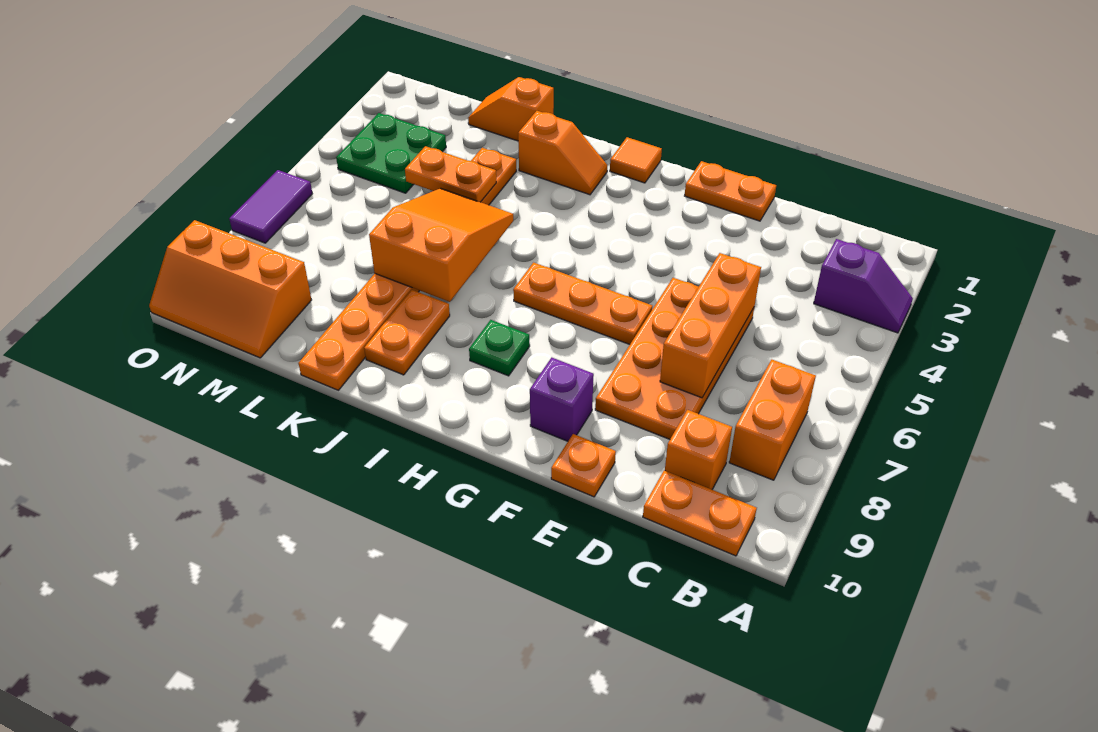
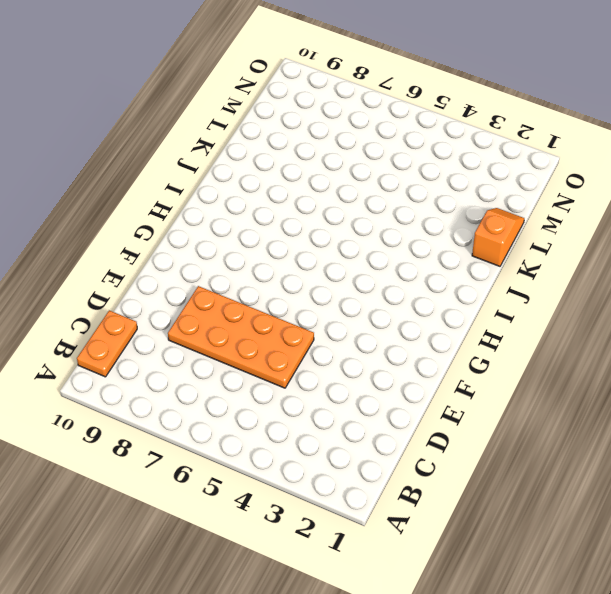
none -> purple slope A3:B3 level 1 top B
none -> orange brick B7:B8 level 1
none -> orange brick C9 level 1

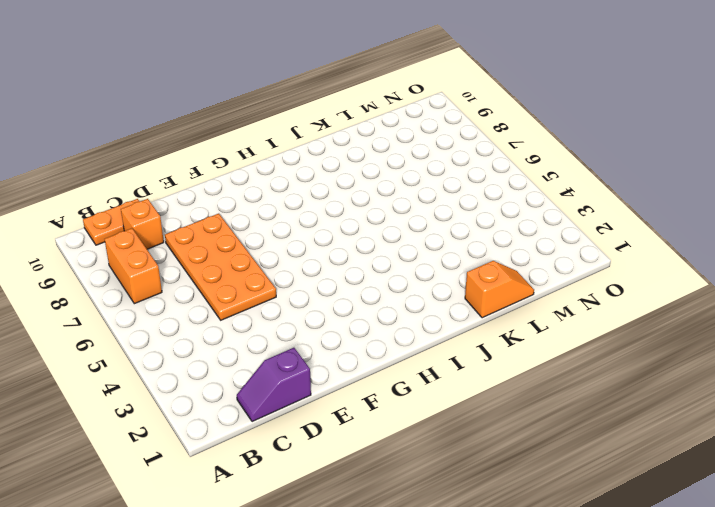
purple slope C1:D1 level 1 top D -> purple slope A3:B3 level 1 top B
none -> orange plate E1:F1 level 1
none -> orange plate E10 level 1
none -> orange plate F6:H6 level 1

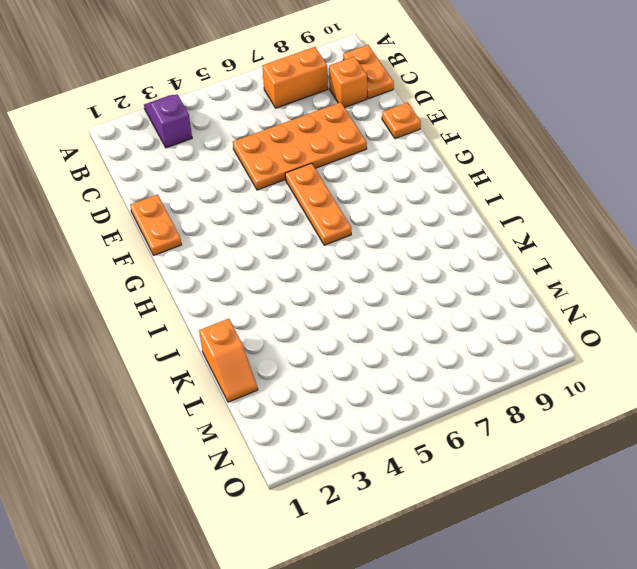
none -> purple brick F9 level 1
none -> orange tile H1 level 1
none -> green plate H8 level 1

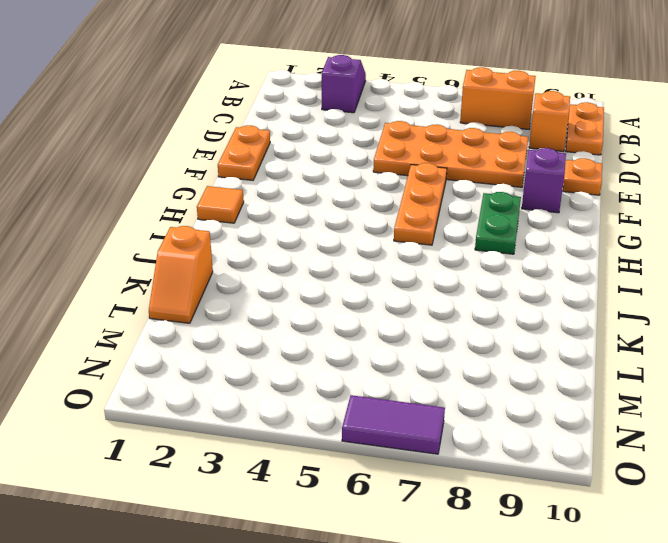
green plate G8:H8 level 1 -> green plate H8 level 1
none -> orange slope I2:J2 level 1 top J
none -> orange plate J8:J9 level 1
none -> orange plate K3:K10 level 1

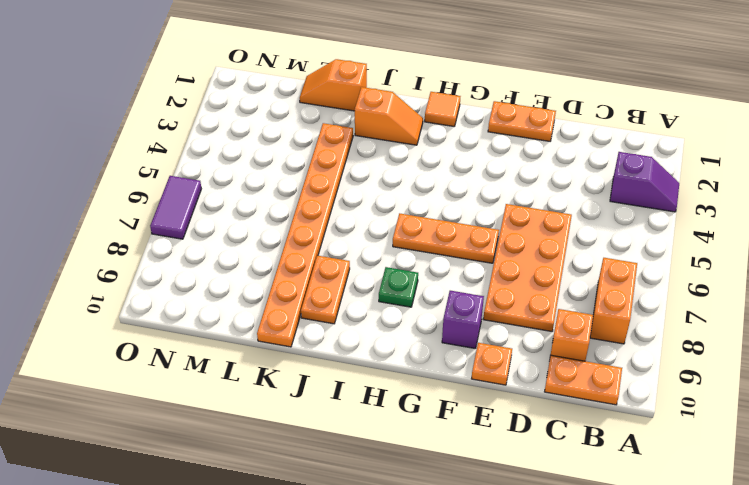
none -> green plate M3:N4 level 1
none -> orange slope M9:O10 level 1 top 9
none -> orange brick D5:D7 level 2

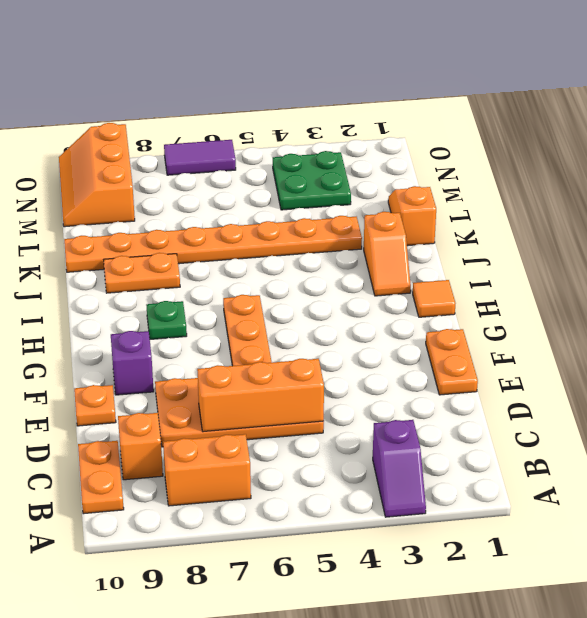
none -> orange slope J5:K7 level 2 top 7
none -> orange plate K4:L4 level 2

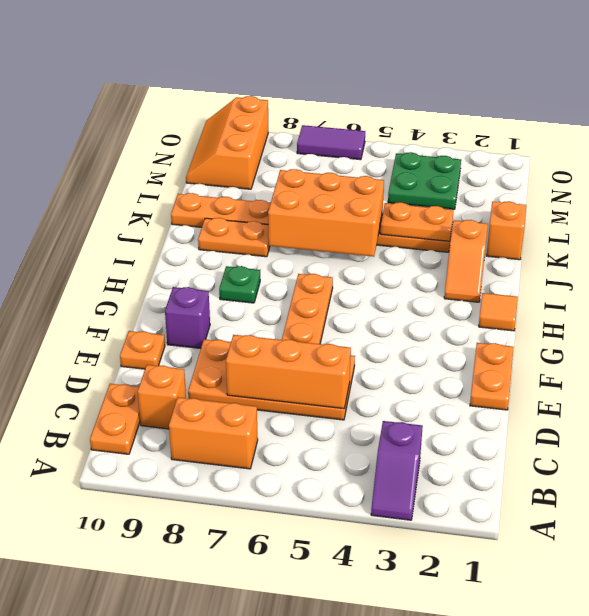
orange brick J5:K7 level 2 -> orange slope J5:K7 level 2 top 7
orange plate K3:K4 level 2 -> orange plate K4:L4 level 2

